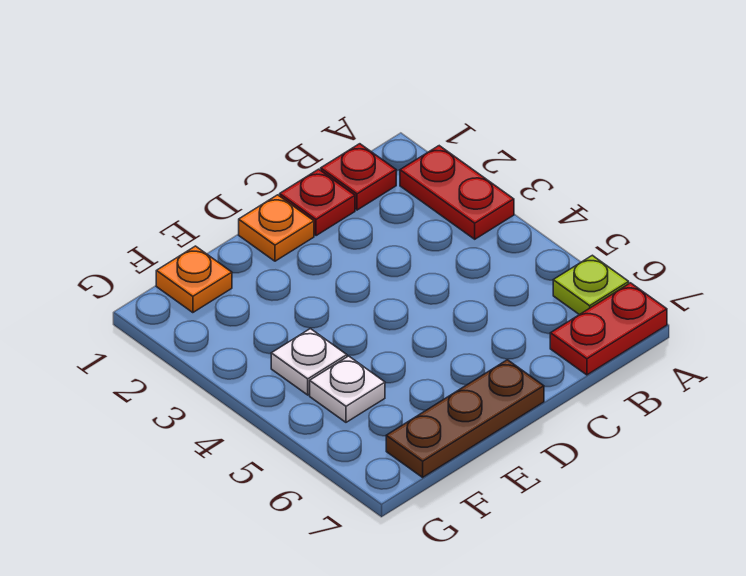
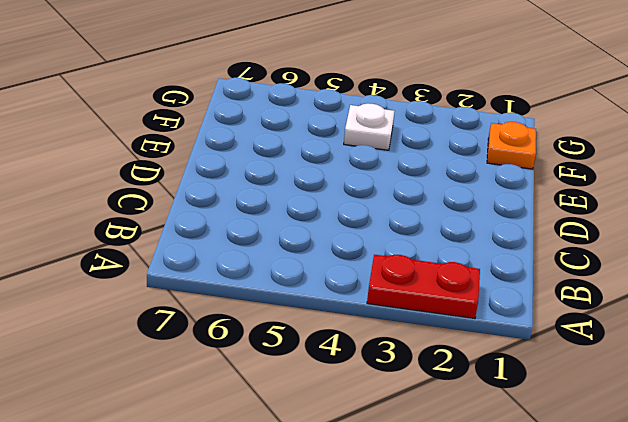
none -> lime plate A6 level 1
none -> red plate A7:B7 level 1

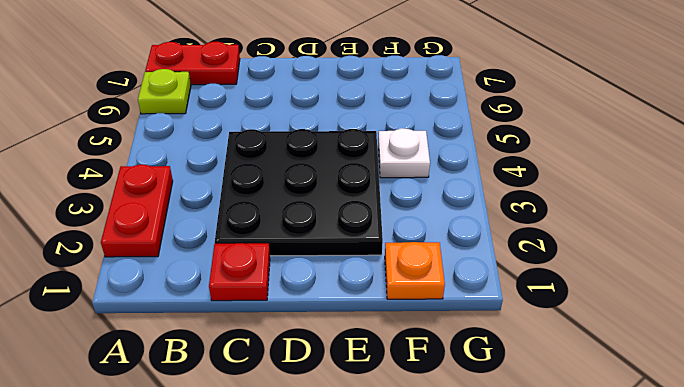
black plate C2:E4 level 1 -> none
none -> red plate B1 level 1
none -> orange plate D1 level 1

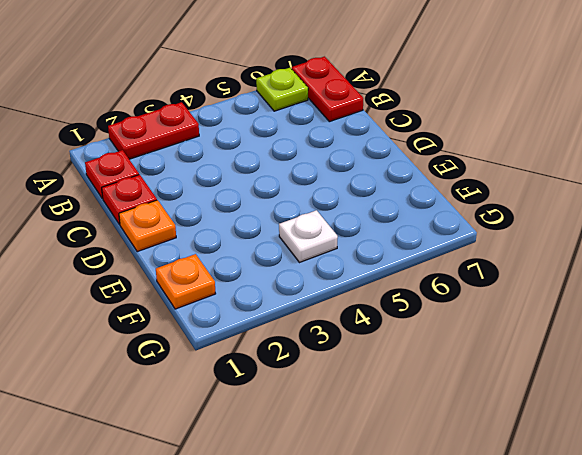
none -> brown plate D7:F7 level 1
none -> white plate F5 level 1

